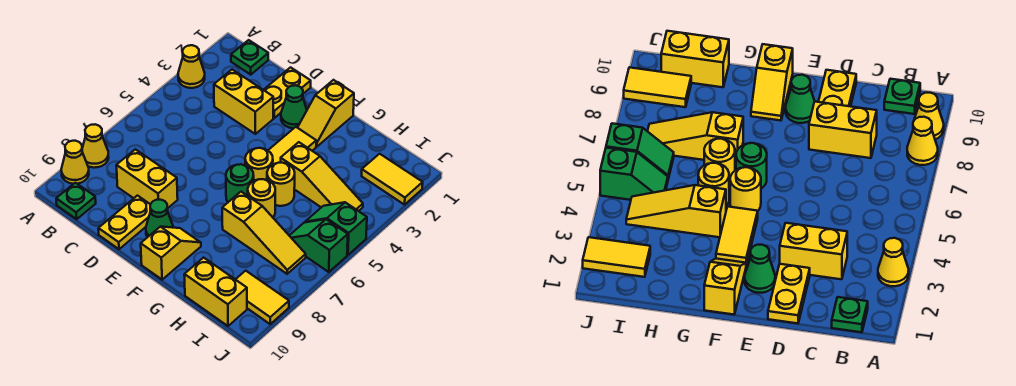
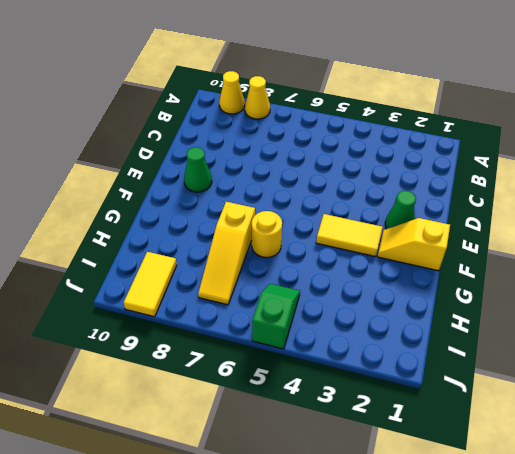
none -> yellow cone A3 level 1
none -> green plate B1 level 1
none -> green plate B10 level 1

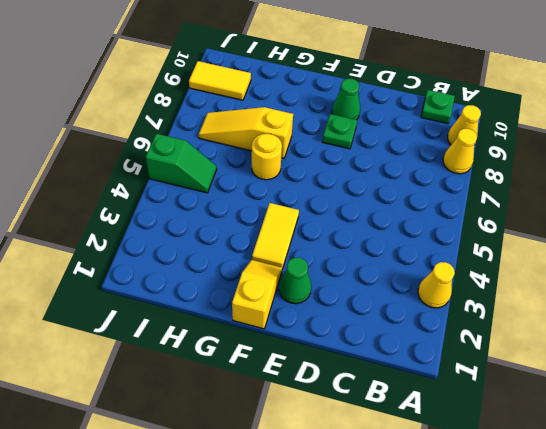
green plate E8 level 1 -> green plate B1 level 1
none -> yellow brick C3:D3 level 1
none -> yellow brick C8:D8 level 1
none -> yellow plate D1:D2 level 1

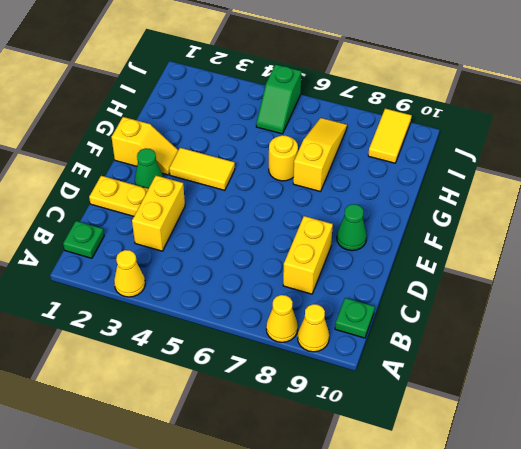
none -> yellow plate D9:D10 level 1
none -> yellow round brick F5 level 1
none -> green round brick F6 level 1

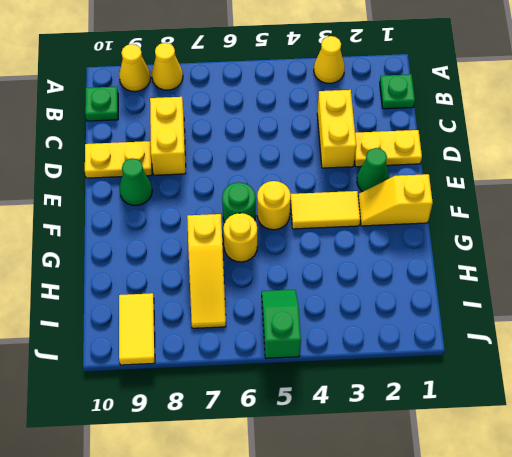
none -> yellow slope F9:F10 level 1 top 10
none -> yellow slope G4:I4 level 1 top G
none -> yellow round brick G5 level 1

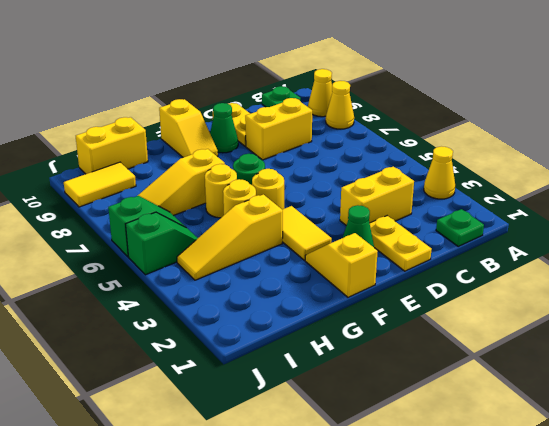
none -> yellow tile I2:J2 level 1

